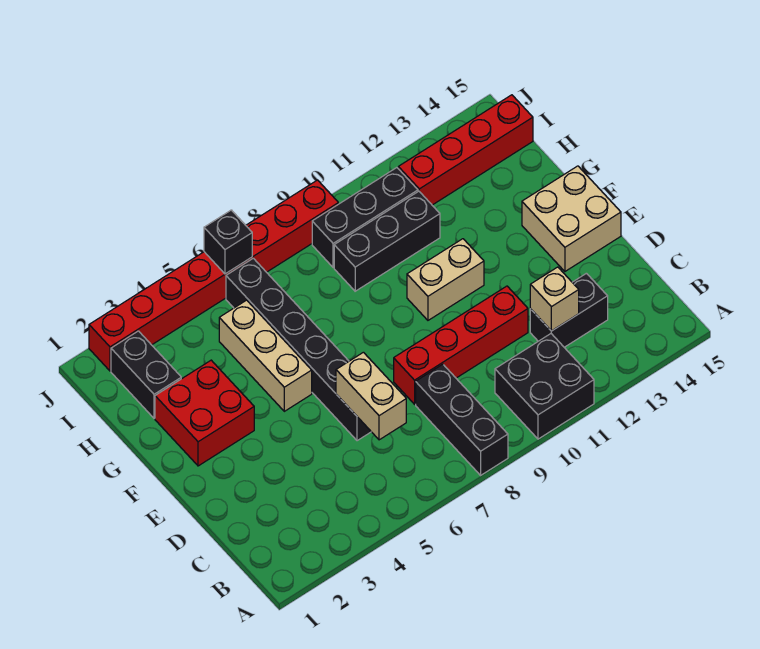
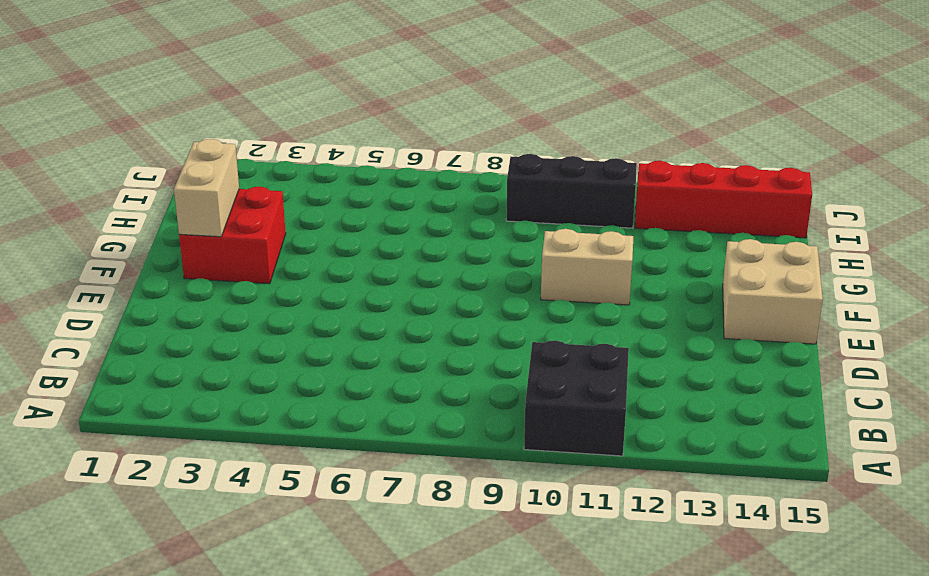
tan brick F2:G2 level 2 -> tan brick C6:D6 level 2
none -> black brick A8:C8 level 1
none -> black brick C12:C13 level 1
none -> black brick D6:I6 level 1

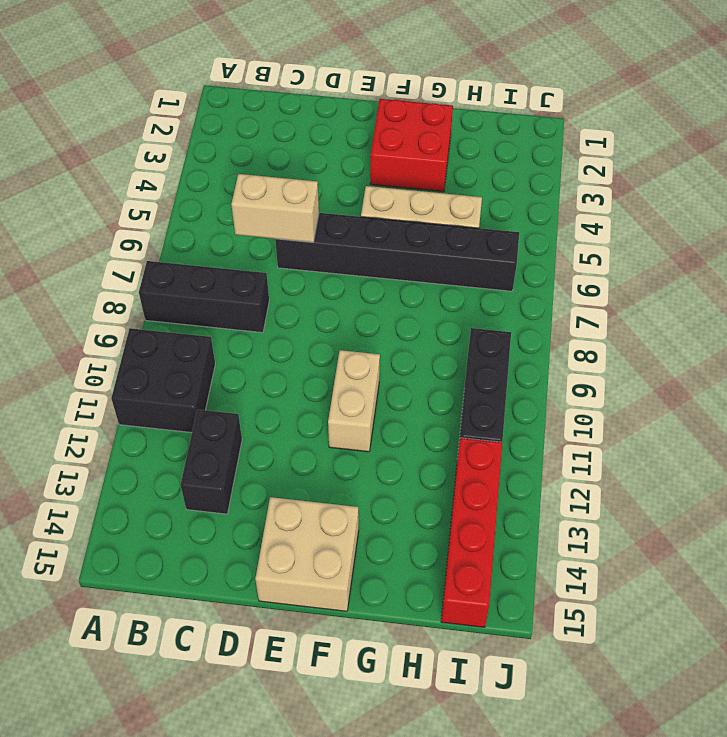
none -> red brick D8:D11 level 1
none -> black brick H2:I2 level 1
none -> black brick H9:H11 level 1

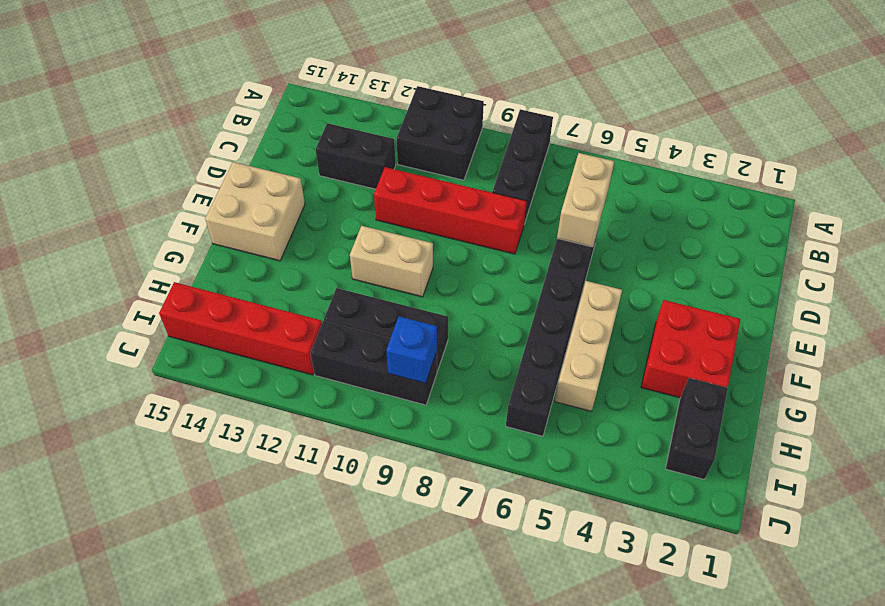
blue brick I9 level 2 -> none
none -> red brick J2:J9 level 1
none -> tan brick C12 level 2
none -> black brick J6 level 2

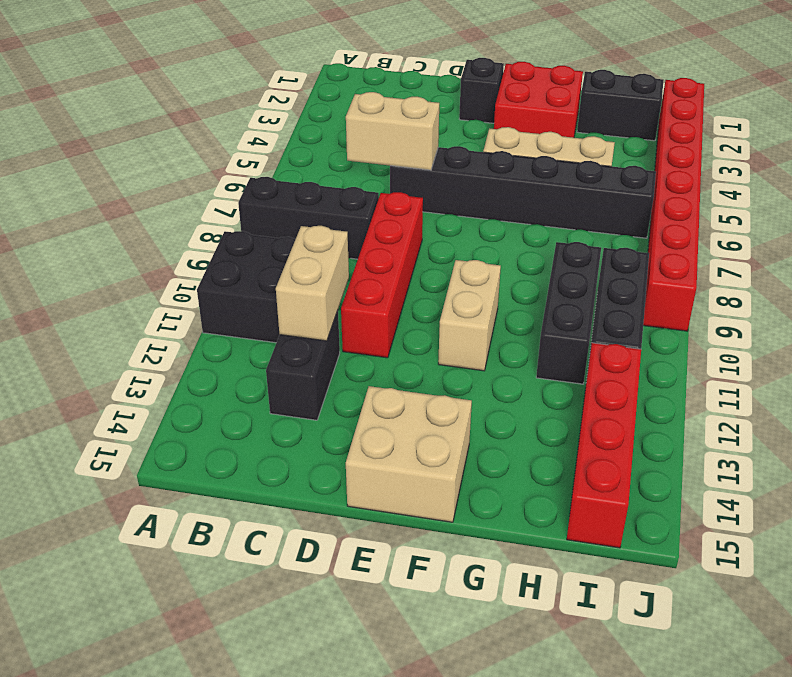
tan brick C11:C12 level 2 -> tan brick C12 level 2
black brick E2 level 1 -> black brick J6 level 2

